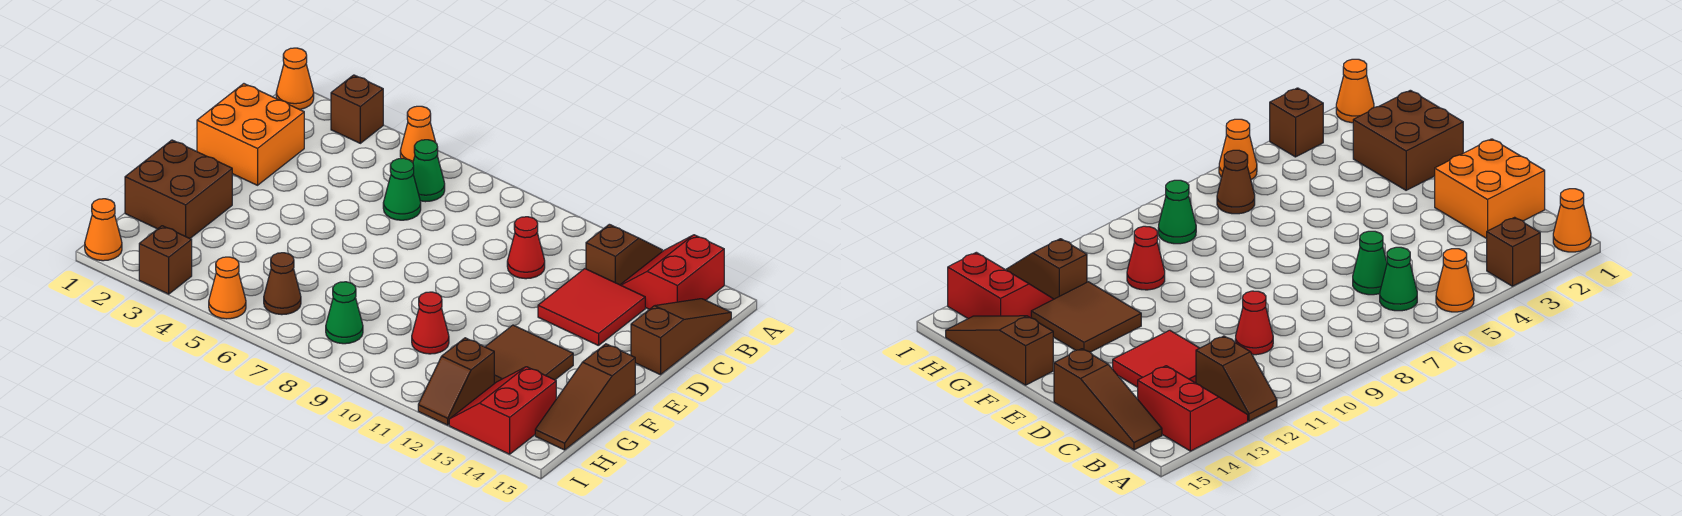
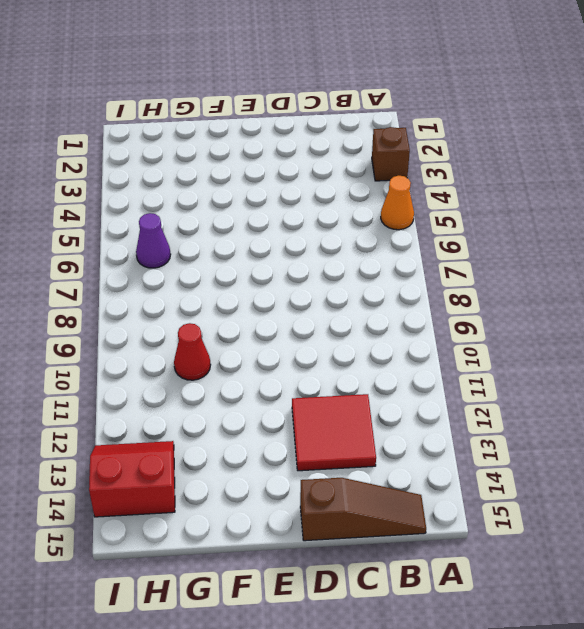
purple cone H6 level 1 -> brown cone H6 level 1
none -> orange cone A1 level 1
none -> brown slope A12:B12 level 1 top B
none -> red slope A13:B14 level 1 top 14

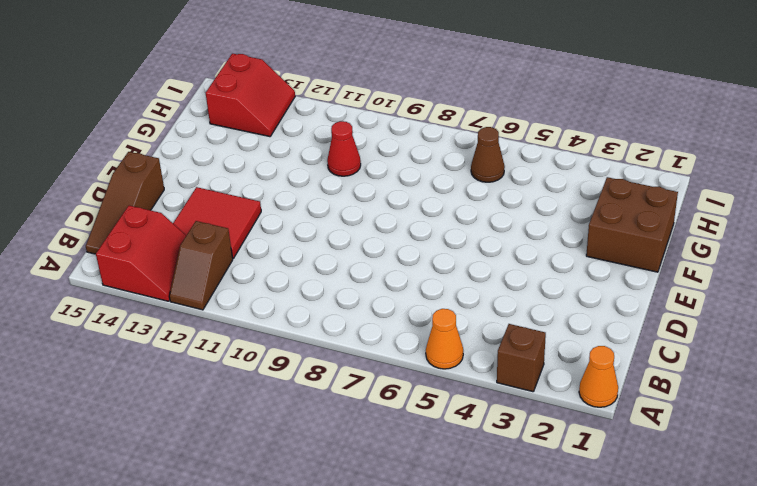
none -> green cone B6 level 1
none -> orange brick C1:D2 level 1
none -> green cone C6 level 1

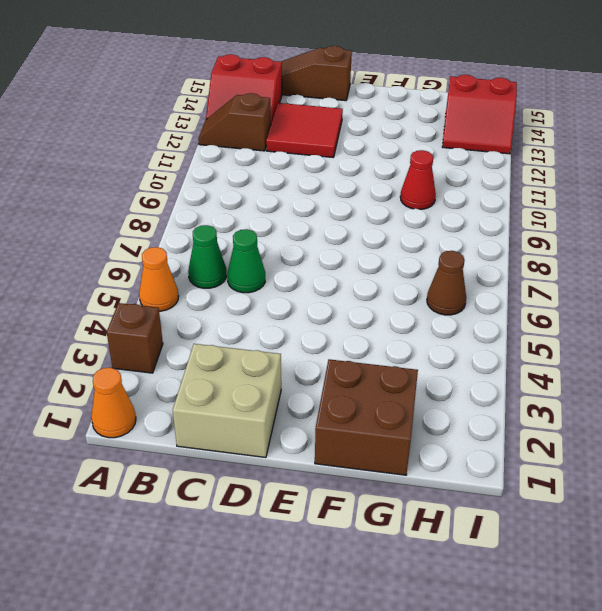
tan brick C1:D2 level 1 -> orange brick C1:D2 level 1
none -> red cone C10 level 1
none -> brown tile F12:G13 level 1
none -> brown slope F15:H15 level 1 top F

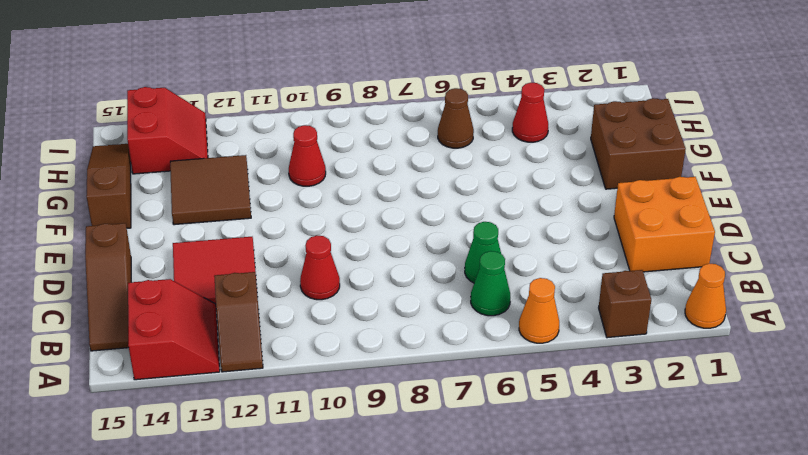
red cone H4 level 1 -> none
none -> green cone H8 level 1
none -> brown slope H12:I12 level 1 top H
none -> orange cone I1 level 1

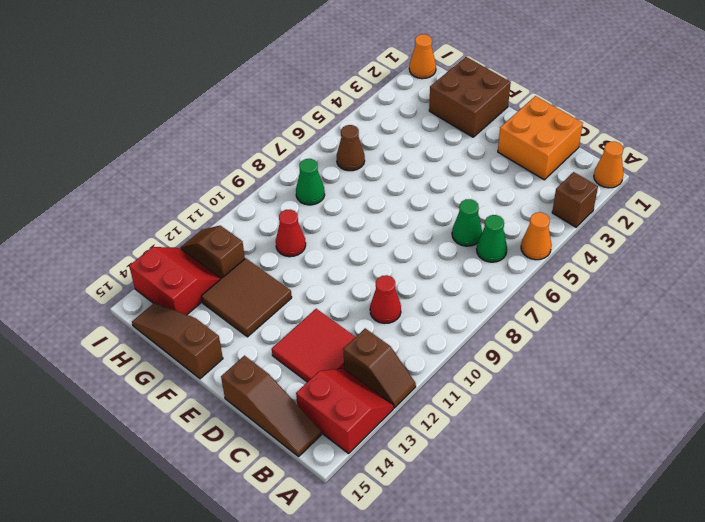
none -> brown brick I3 level 1
none -> orange cone I5 level 1

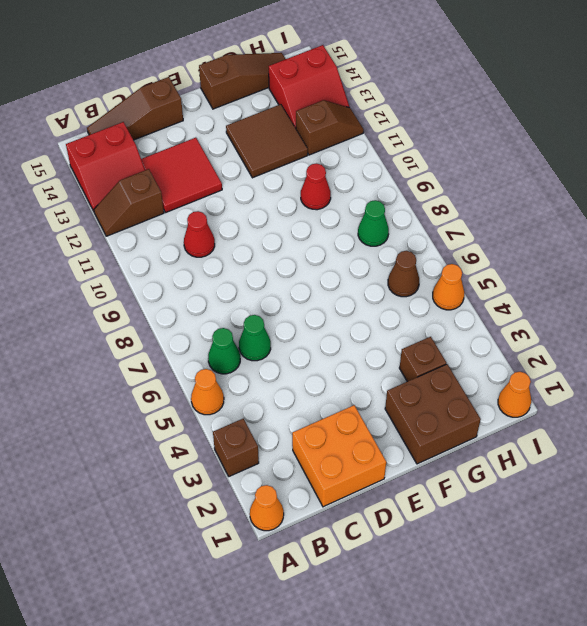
brown brick G3 level 1 -> brown brick I3 level 1

